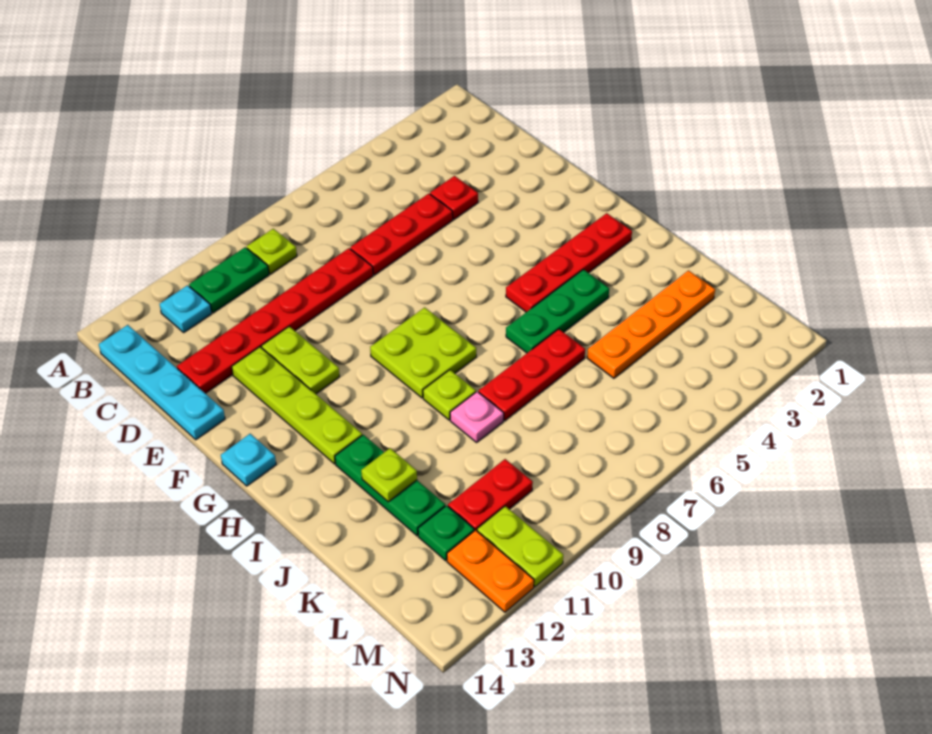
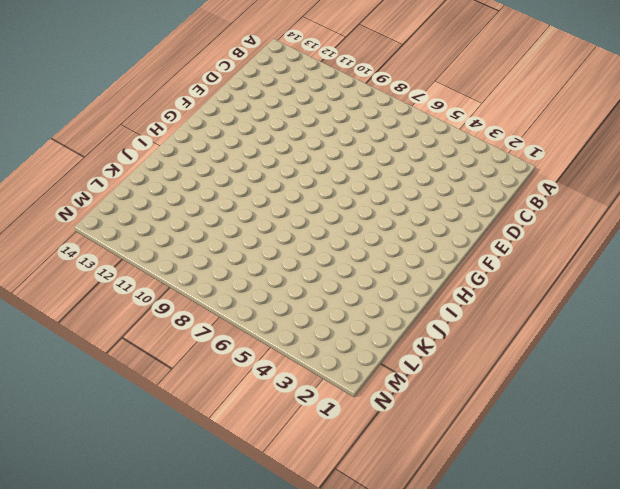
none -> lime plate B9 level 1
none -> green plate B10:B11 level 1
none -> cyan plate B12 level 1

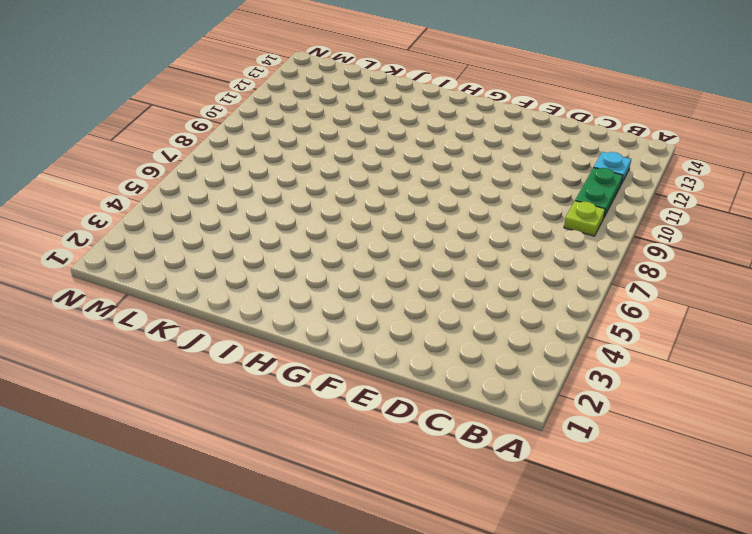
none -> cyan plate B14:E14 level 1
none -> red plate D4 level 1
none -> red plate D5:D7 level 1

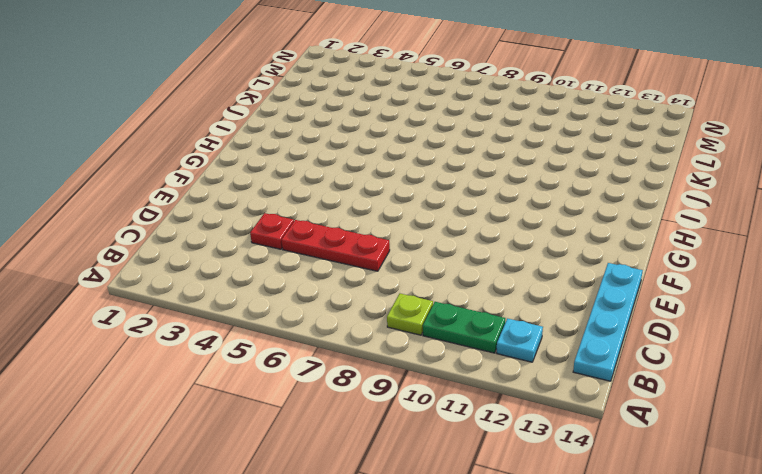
none -> red plate D8:D13 level 1
none -> lime plate E11:F11 level 1
none -> lime plate E12:H12 level 1

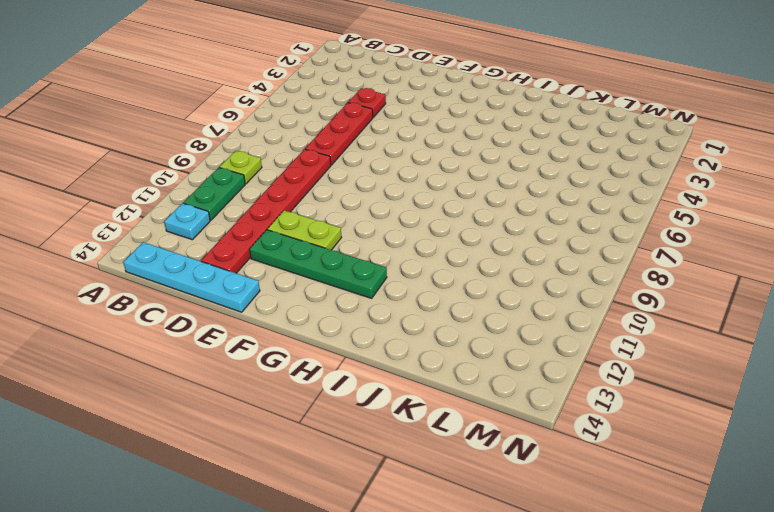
green plate E12:H12 level 1 -> lime plate E12:H12 level 1
none -> lime plate G8:H9 level 1
none -> cyan plate G14 level 1
none -> red plate H2:H5 level 1

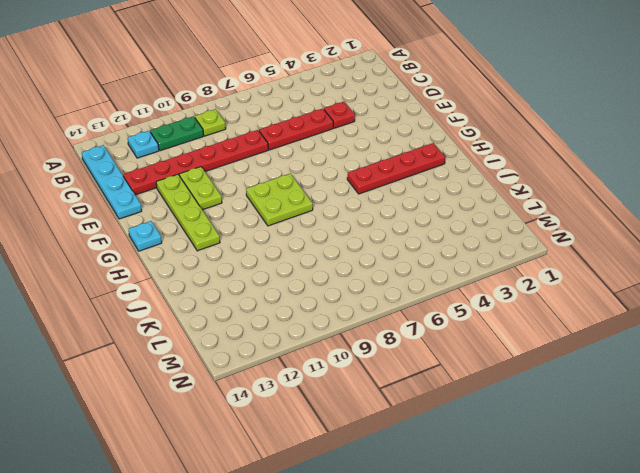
none -> green plate I4:I6 level 1
none -> lime plate I9 level 1
none -> green plate I12:K12 level 1

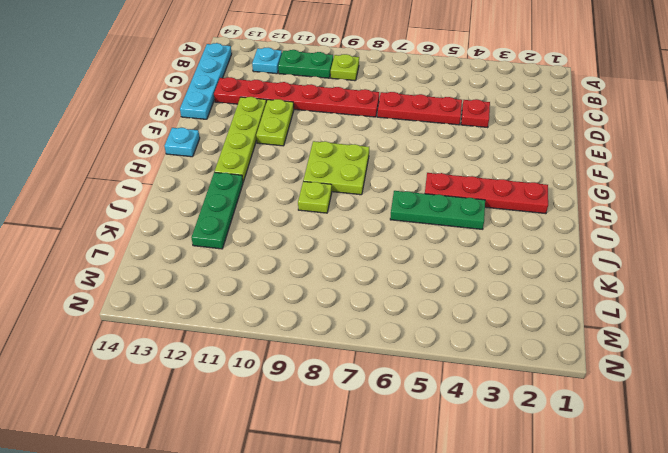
none -> red plate J6:J8 level 1
none -> pink plate J9 level 1
none -> orange plate K2:K5 level 1

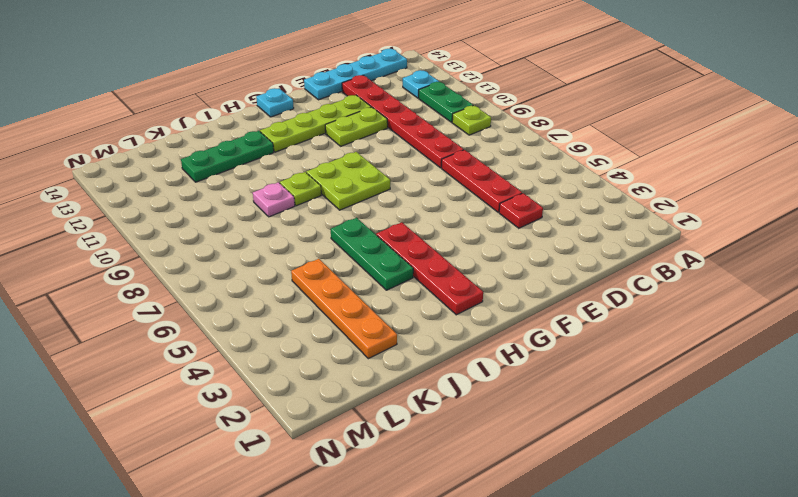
none -> red plate J6:J8 level 1
none -> red plate L10:L11 level 1
none -> green plate L12 level 1

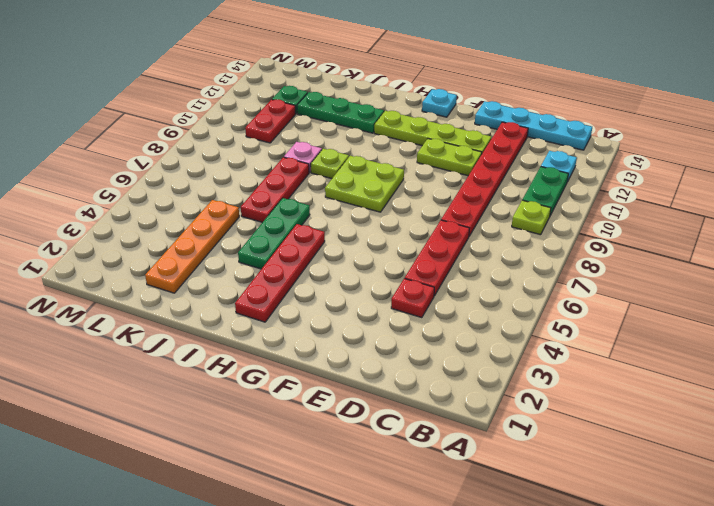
none -> lime plate M11:N11 level 1
none -> orange plate M12:N12 level 1
none -> lime plate J12 level 2

